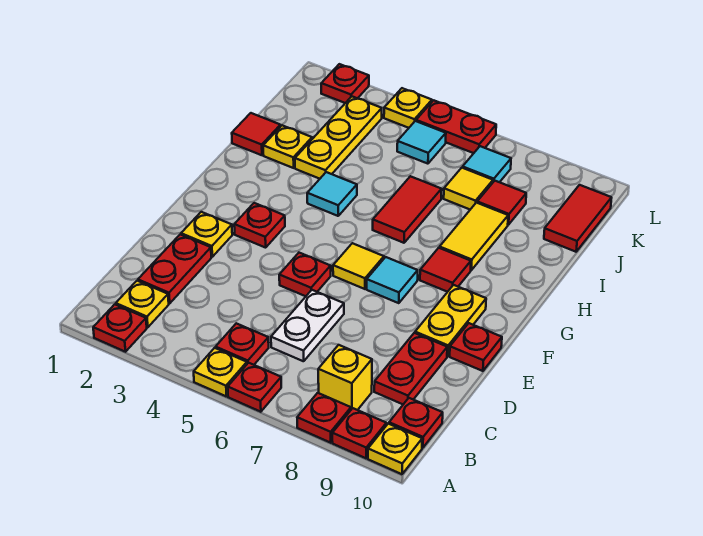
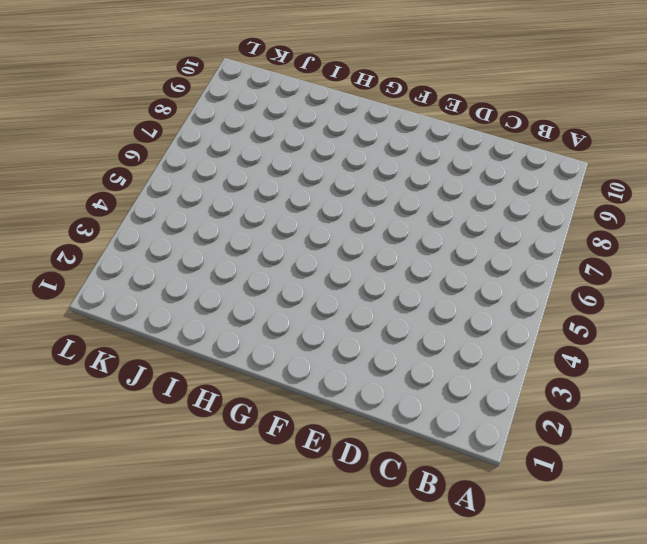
none -> red plate A2 level 1
none -> yellow plate A5 level 1
none -> red plate A6 level 1
none -> red plate A8 level 1

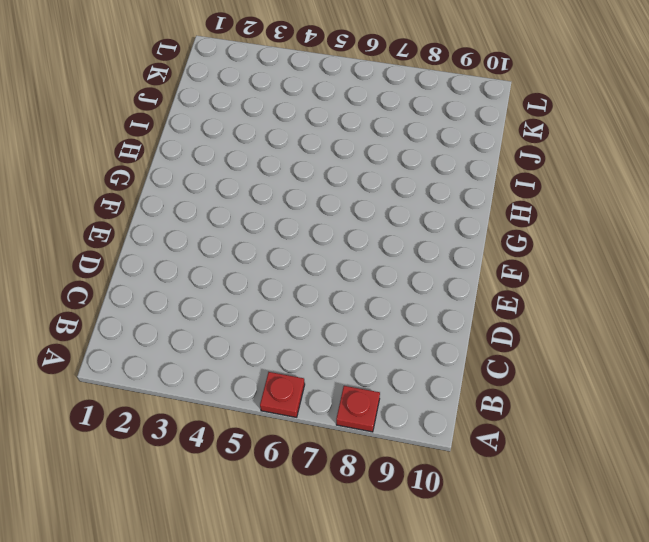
none -> red plate A2 level 1
none -> yellow plate A5 level 1
none -> red plate A9 level 1
none -> yellow plate A10 level 1

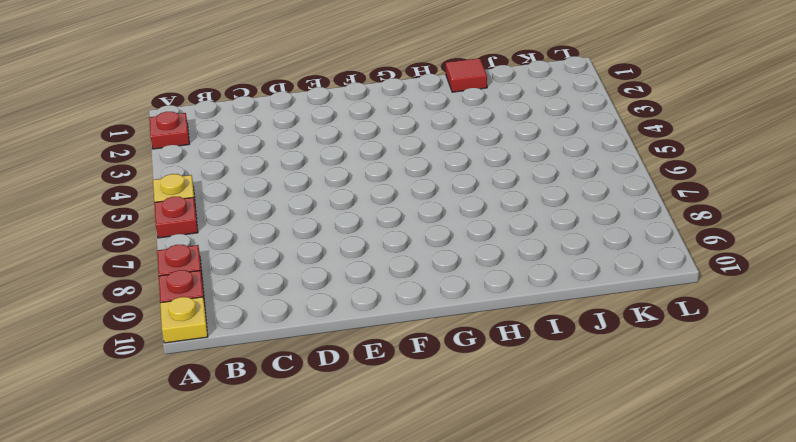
none -> yellow plate B2 level 1
none -> red plate B5 level 1
none -> yellow brick B8 level 1
none -> red plate B10 level 1

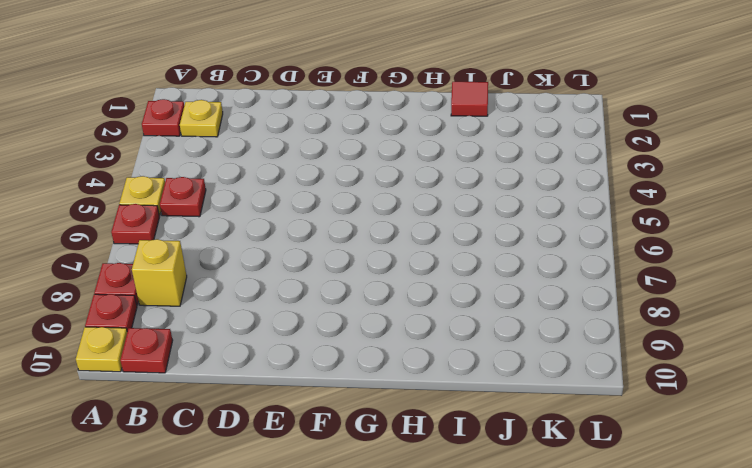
none -> red plate C2:D2 level 1
none -> white plate C6:D6 level 1
none -> red plate C9:D9 level 1
none -> yellow plate E2 level 1

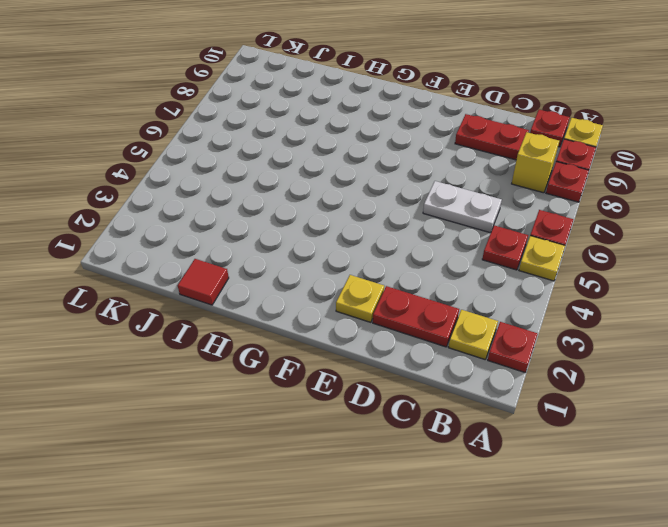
none -> red plate E5 level 1
none -> yellow plate E9:F9 level 1
none -> red plate E10 level 1
none -> red plate F3 level 1

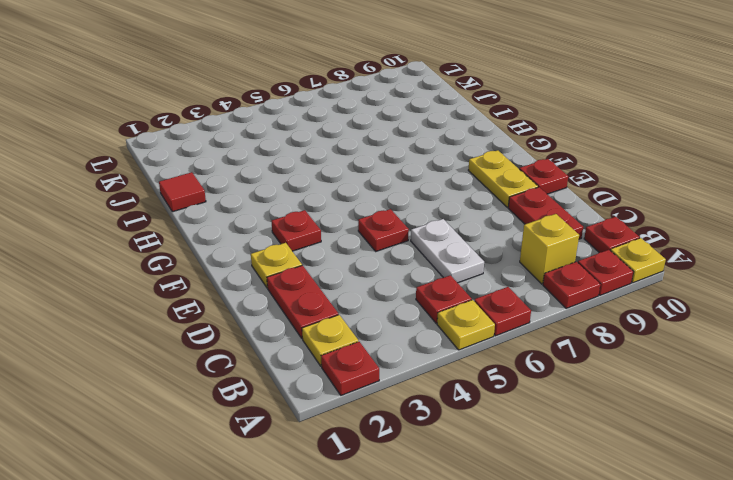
none -> yellow tile F6 level 1
none -> cyan tile F7 level 1
none -> red tile G8 level 1
none -> cyan tile H4 level 1

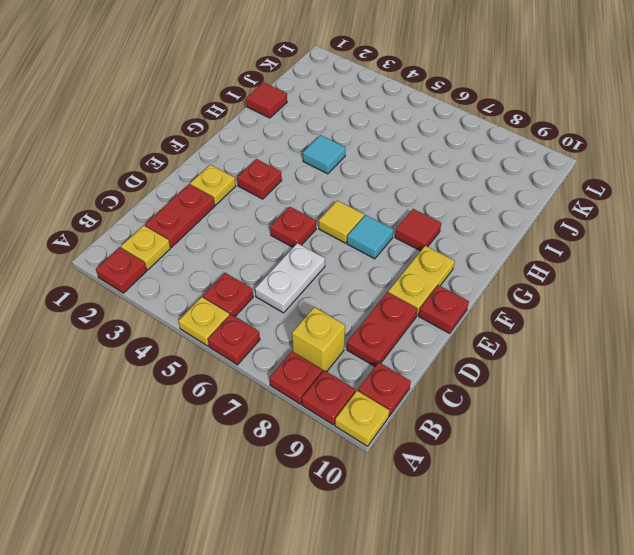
none -> red tile H6:I6 level 1
none -> yellow tile H8:I8 level 1
none -> yellow plate I2 level 1
none -> yellow plate I3:K3 level 1

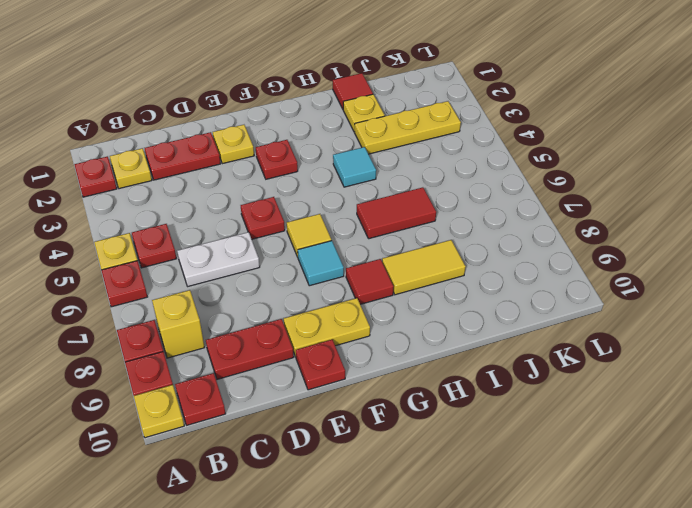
none -> yellow tile J7 level 1
none -> red tile J8 level 1
none -> red tile J10:K10 level 1
none -> cyan tile K5 level 1

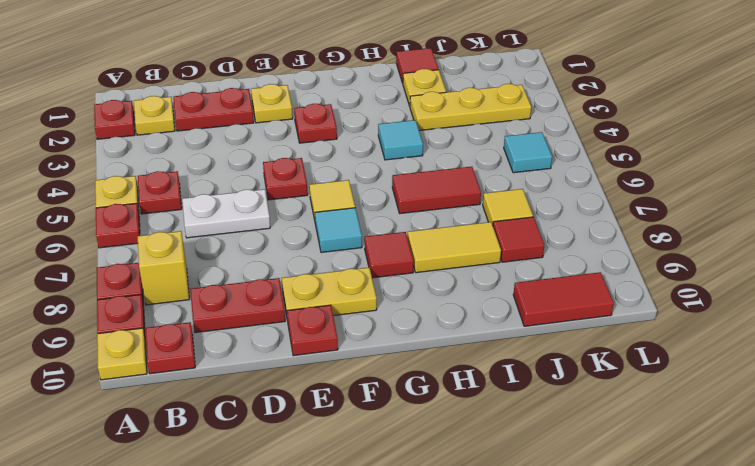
none -> cyan tile K7 level 1
none -> red plate L2 level 1
none -> yellow plate L4 level 1
none -> red plate L5:L6 level 1

